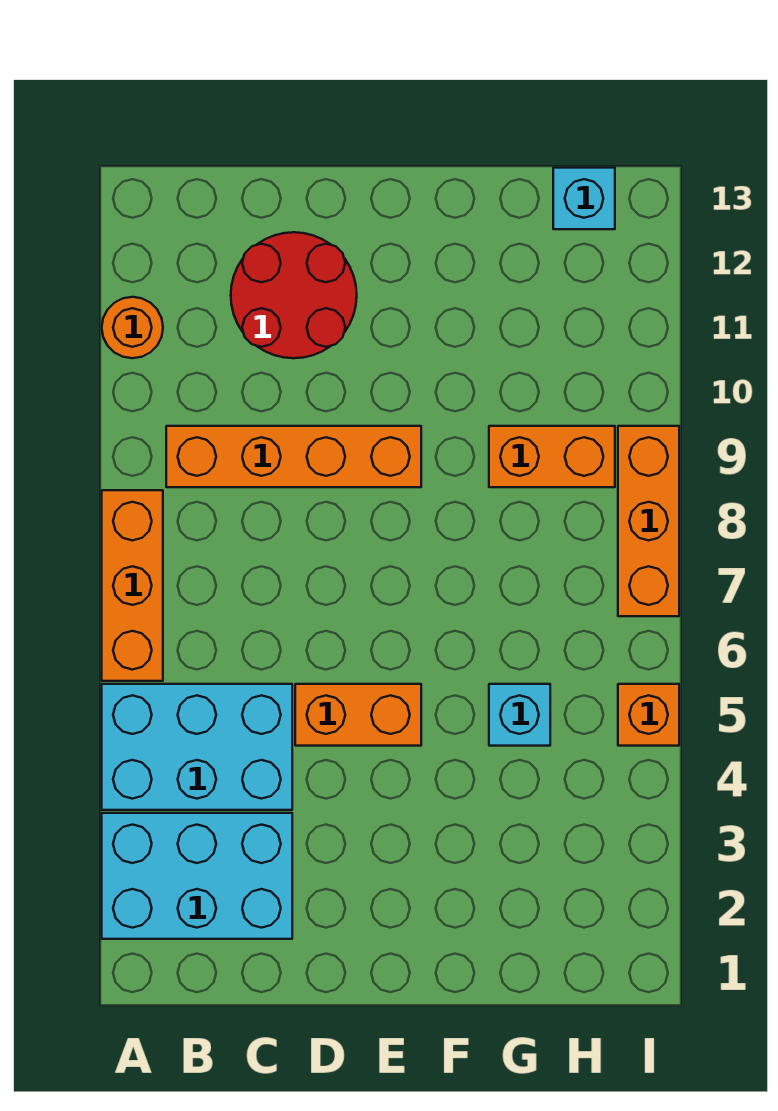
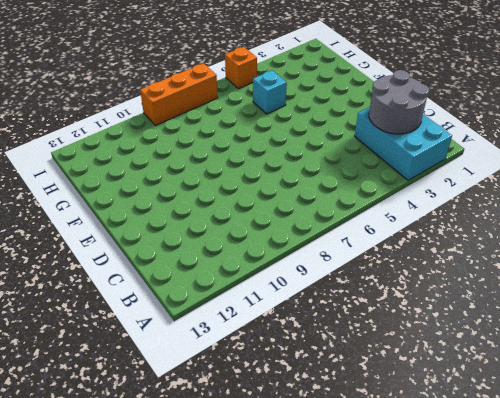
grey round brick B2:C3 level 2 -> none
none -> cyan brick A4:C5 level 1
none -> orange brick A6:A8 level 1
none -> orange round brick A11 level 1

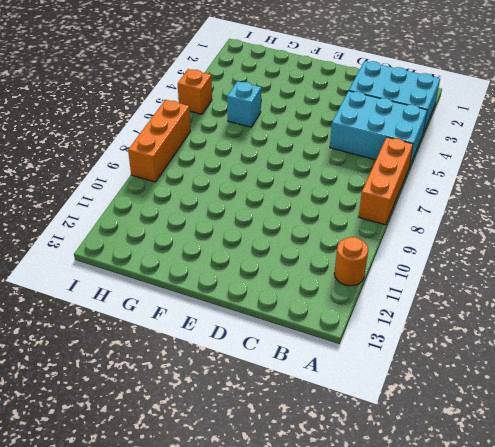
none -> orange brick B9:E9 level 1
none -> red round brick C11:D12 level 1
none -> orange brick D5:E5 level 1

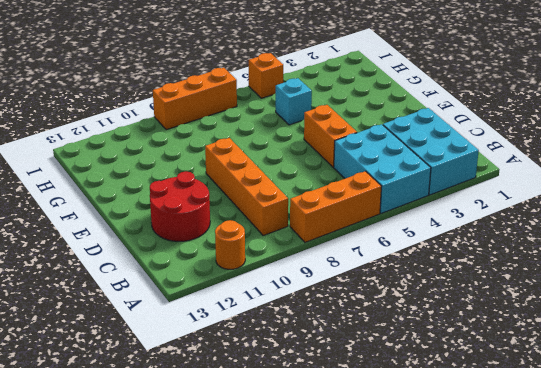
none -> orange brick G9:H9 level 1
none -> cyan brick H13 level 1

